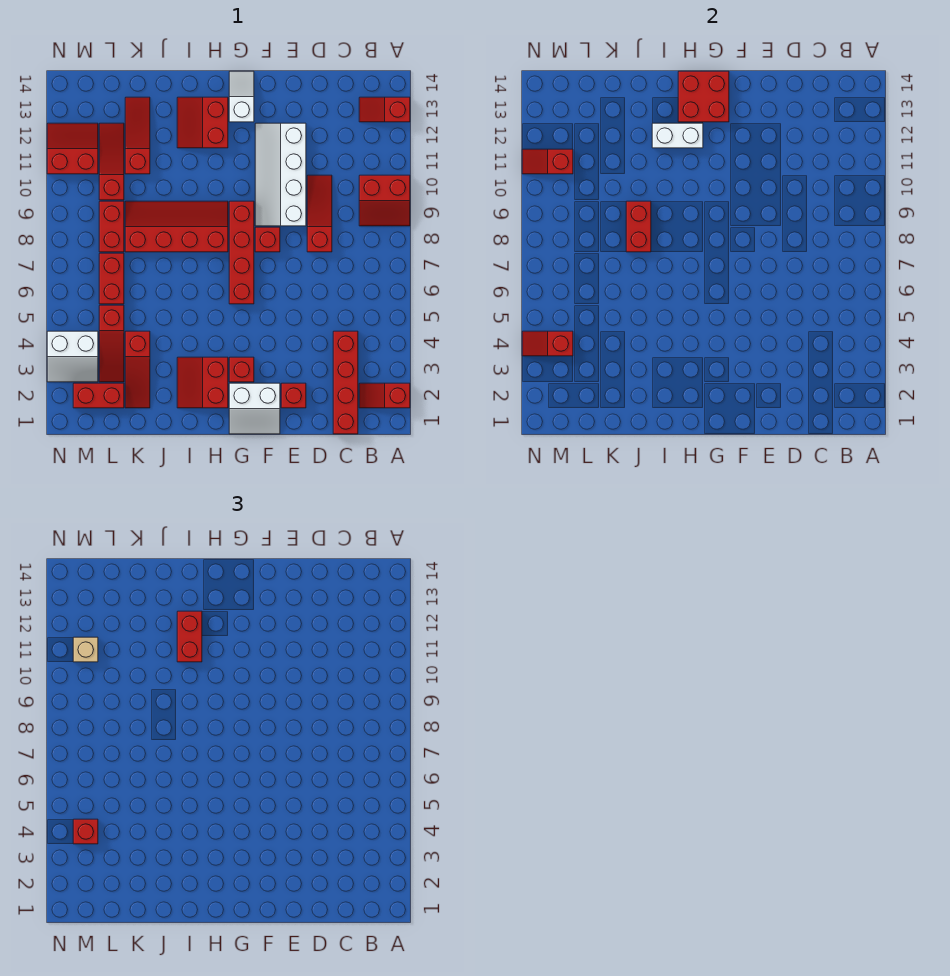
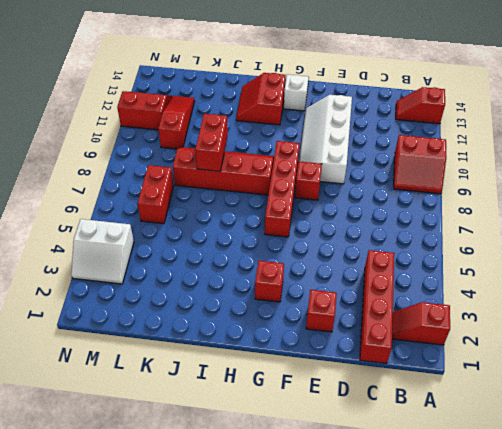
none -> red slope D8:D10 level 1 top 8
none -> white slope F1:G2 level 1 top 2
none -> red slope H2:I3 level 1 top H
none -> red slope K2:K4 level 1 top 4

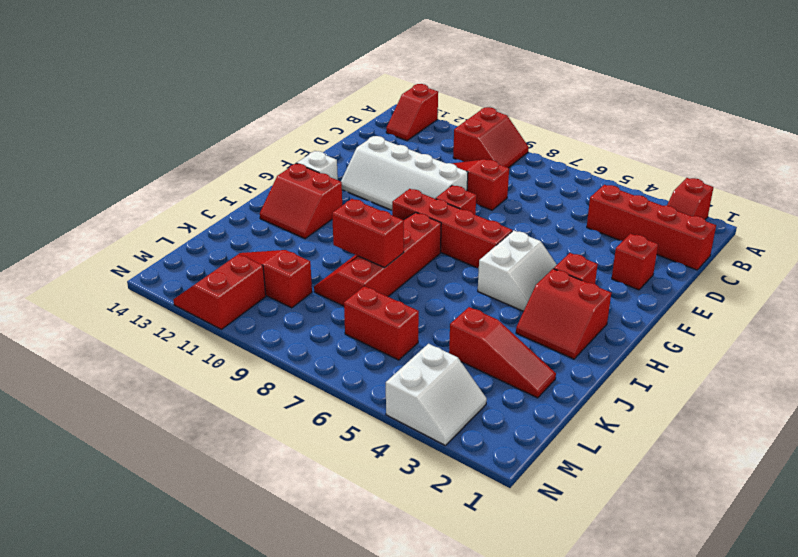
white slope G4:H5 level 1 top 5 -> white slope F1:G2 level 1 top 2
none -> red slope K11:K13 level 1 top 11
none -> red brick L2:M2 level 1
none -> red slope L3:L5 level 1 top 5
none -> red brick L8:L9 level 1

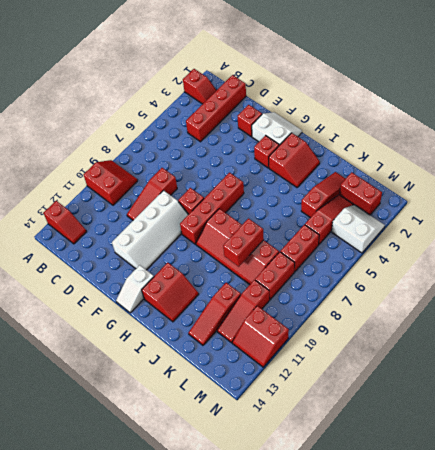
none -> red brick G13:H14 level 2
none -> white brick H12:I12 level 2
none -> red slope M4:N4 level 2 top M
none -> red slope M11:N11 level 2 top M

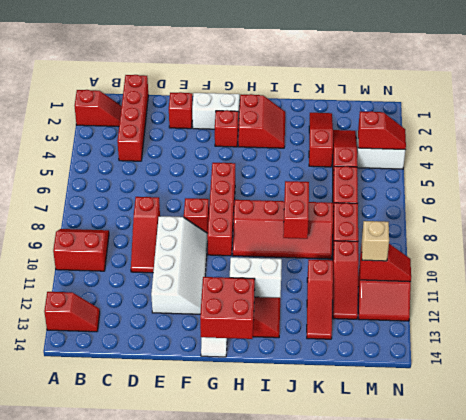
none -> red brick L2:M2 level 1
none -> red brick I11:I12 level 3
none -> red brick M4 level 3

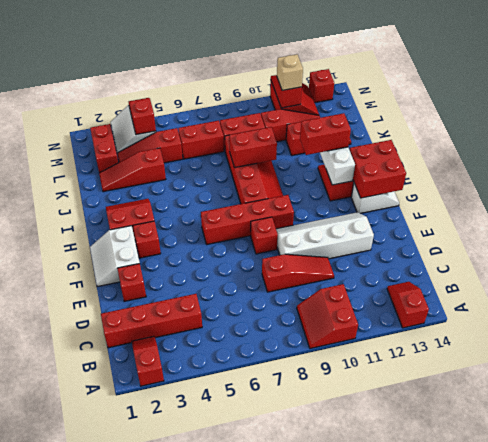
red brick N13 level 1 -> red brick M4 level 3

